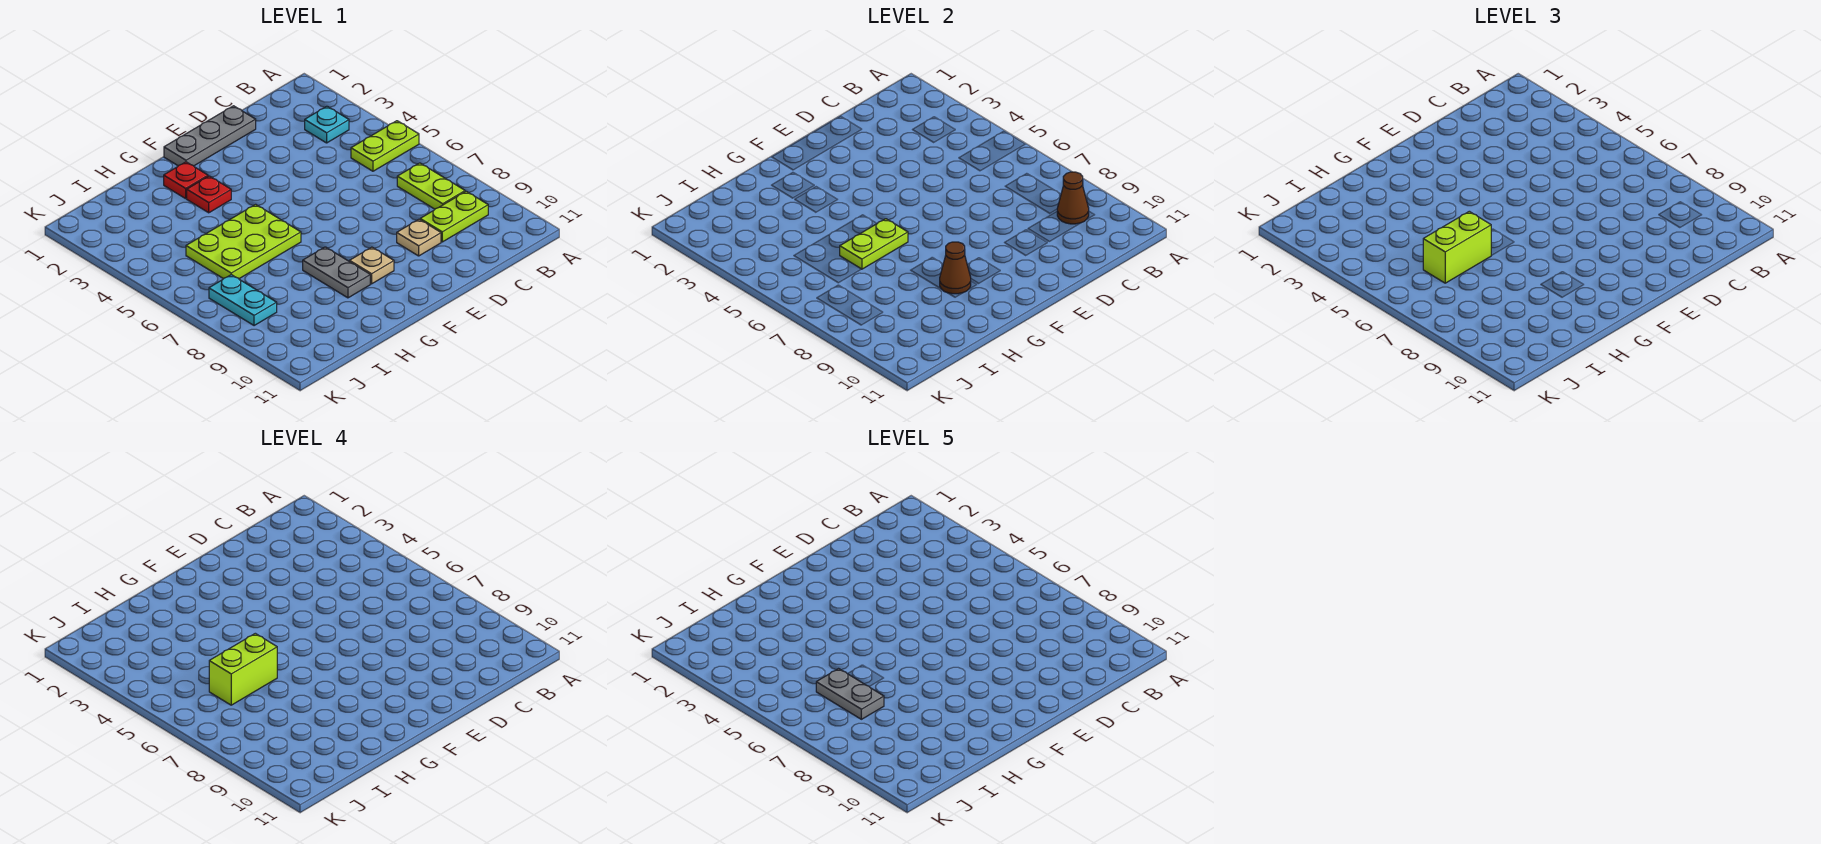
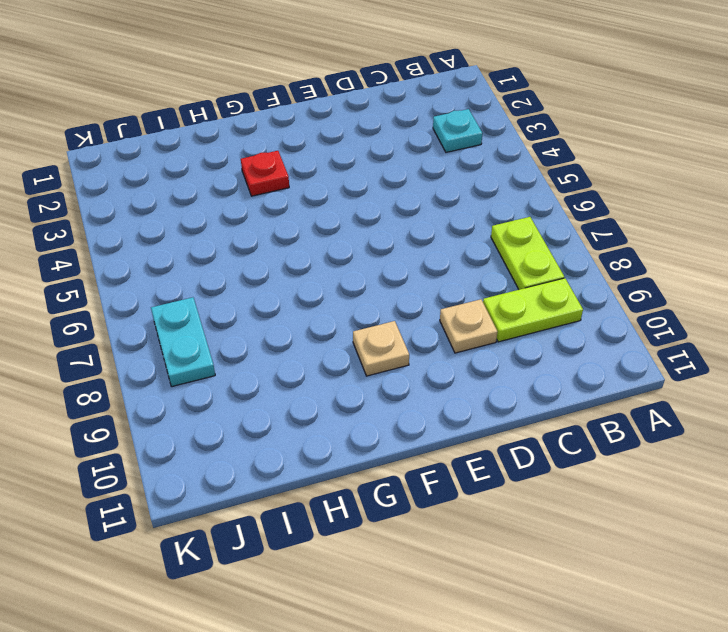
none -> lime plate A5:B5 level 1
none -> grey plate D1:F1 level 1
none -> red plate G2 level 1

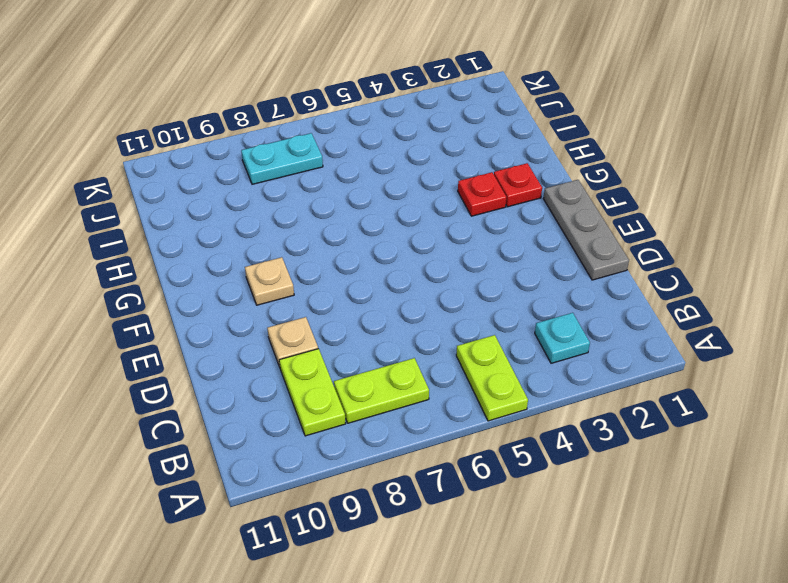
none -> lime plate G5:I6 level 1
none -> grey plate G8:G9 level 1
none -> brown cone B9 level 2

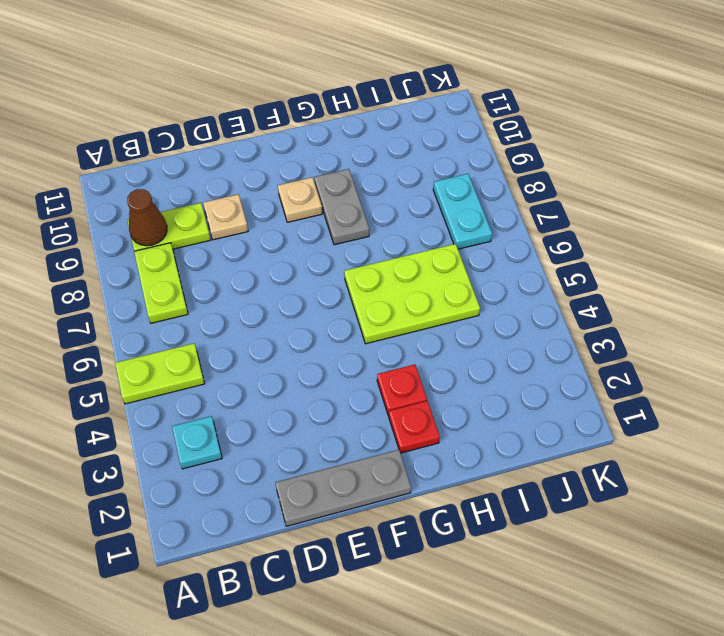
none -> lime plate G6:H6 level 2
none -> brown cone G9 level 2
none -> lime brick H6:I6 level 3

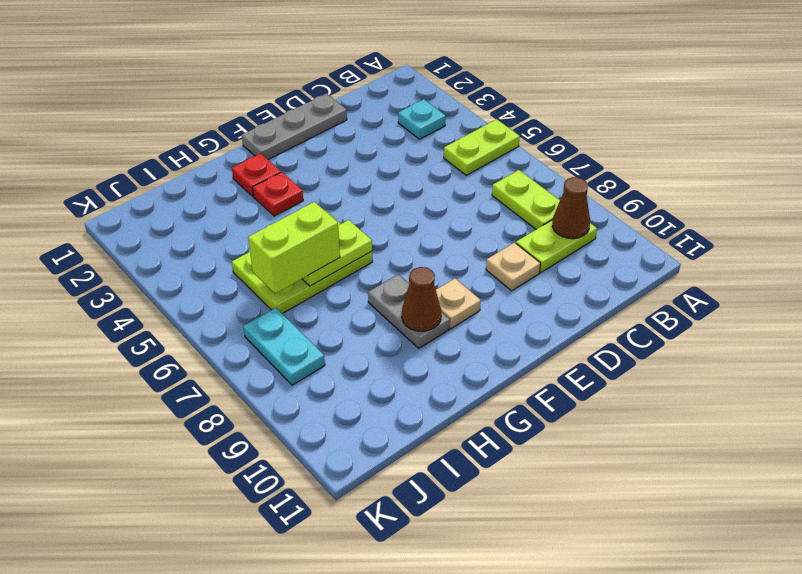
none -> lime brick H6:I6 level 4
none -> grey plate I6:I7 level 5

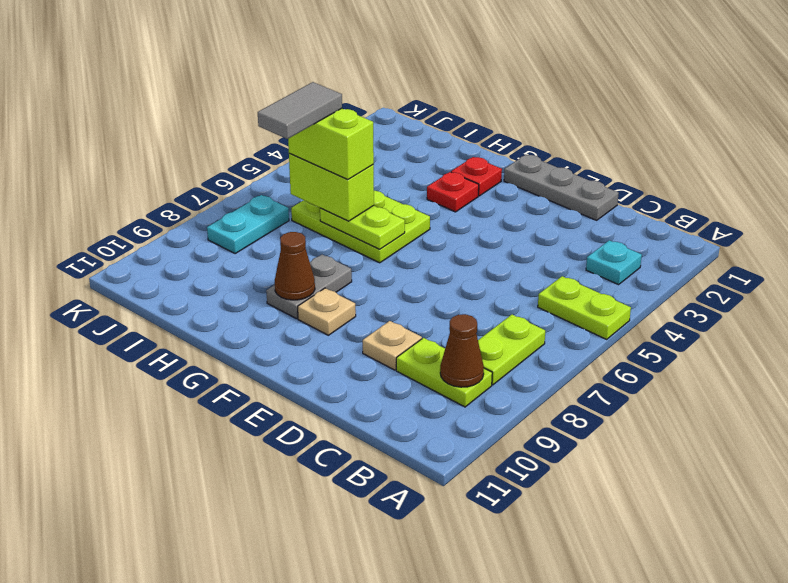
grey tile I6:I7 level 5 -> grey plate I6:I7 level 5

